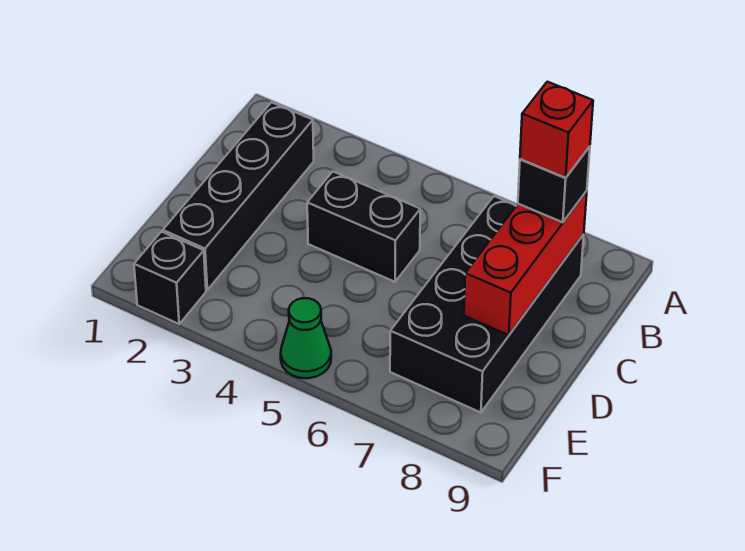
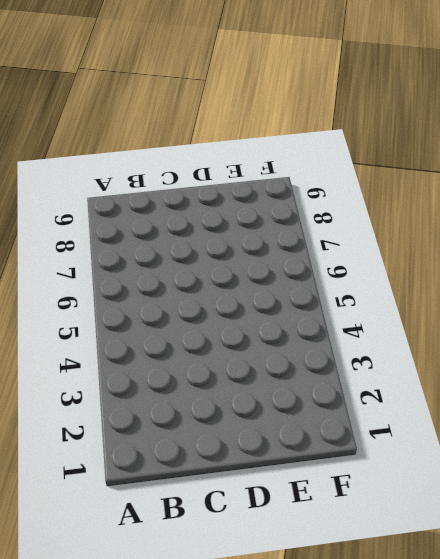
none -> black brick B2:E2 level 1
none -> black brick B7:E8 level 1

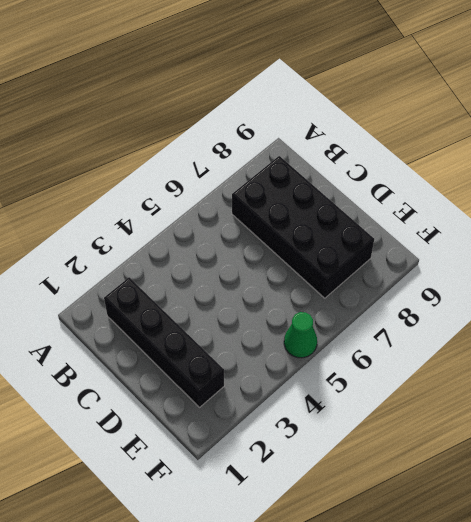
none -> black brick C4:C5 level 1
none -> black brick F2 level 1

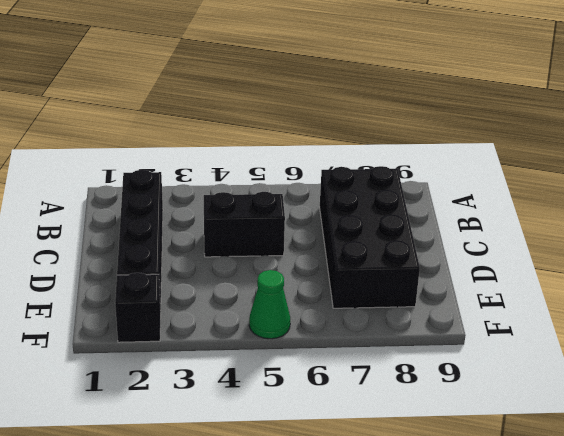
none -> red brick B8:D8 level 2
none -> black brick B8 level 3

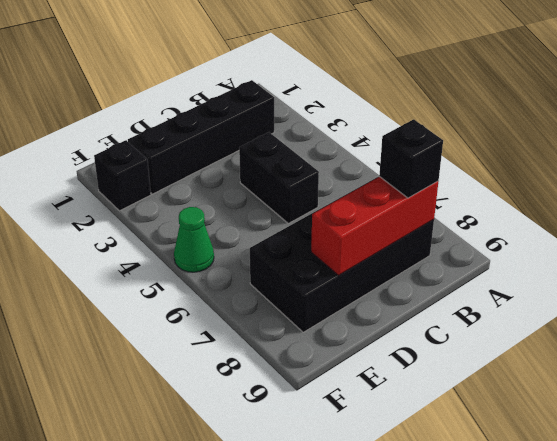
none -> red brick B8 level 4

